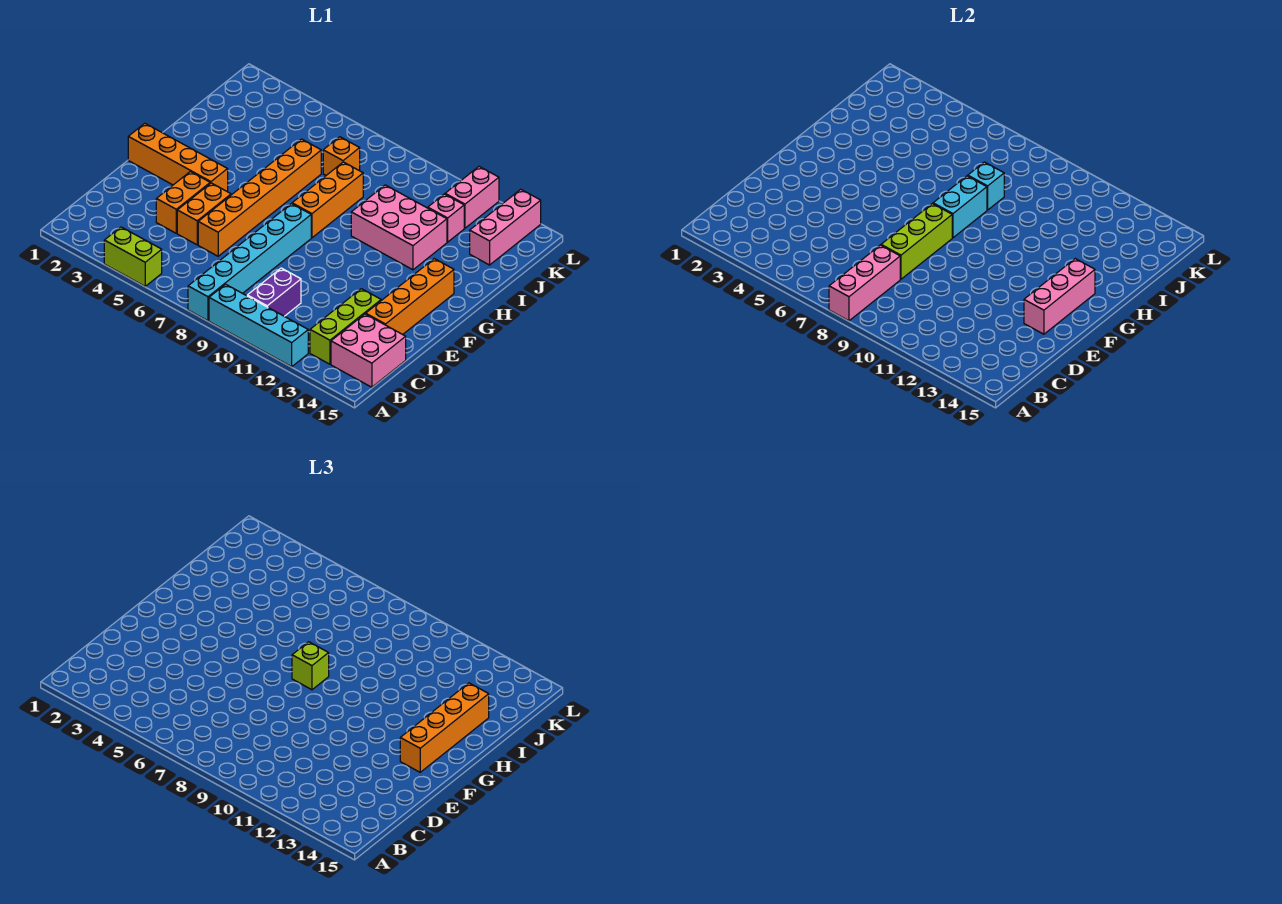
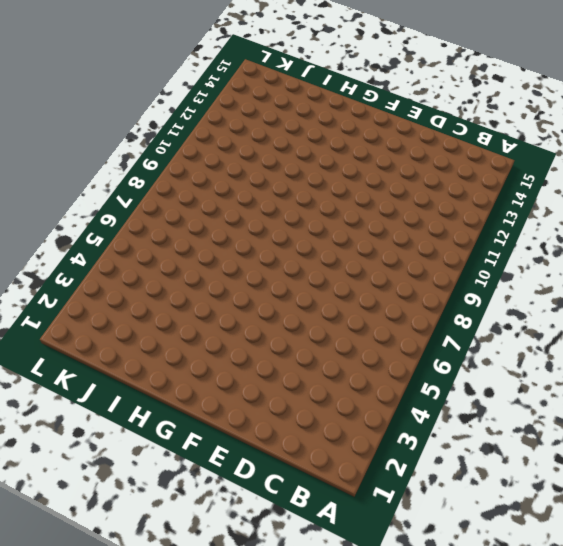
none -> lime brick A4:A5 level 1
none -> cyan brick A8:F8 level 1
none -> cyan brick A9:A12 level 1

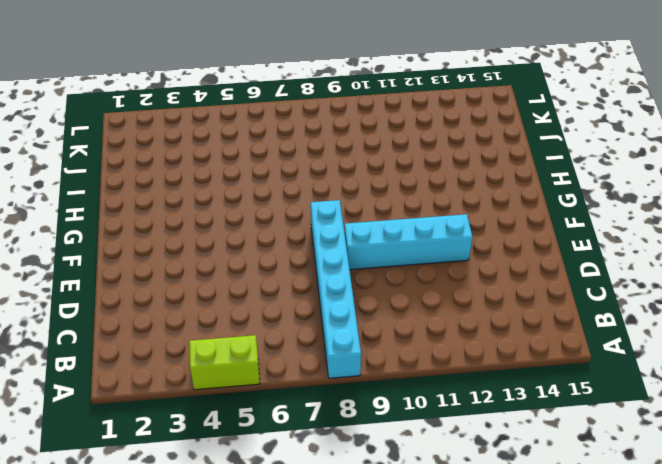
cyan brick E9:E12 level 1 -> cyan brick A9:A12 level 1
none -> purple brick B10:C10 level 1
none -> lime brick B13:D13 level 1
none -> pink brick B14:C15 level 1

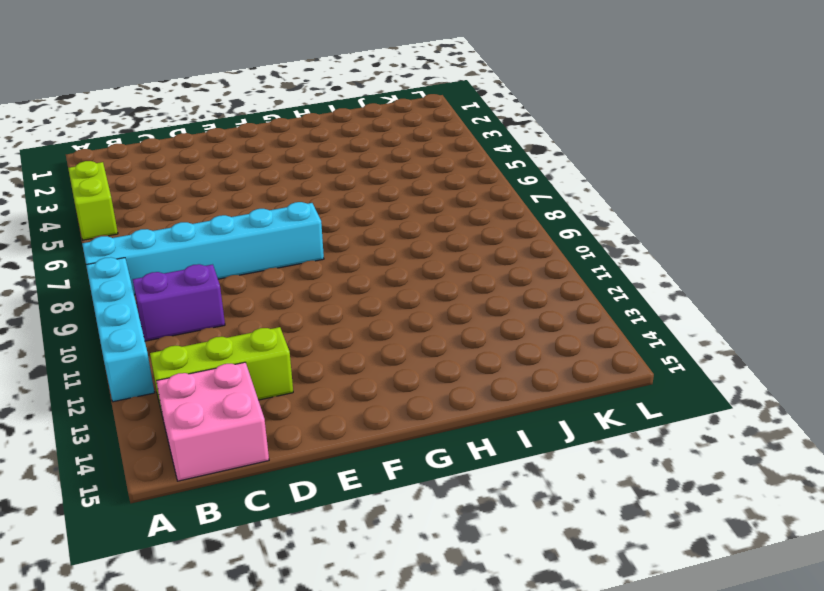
none -> orange brick D4:E4 level 1
none -> orange brick D5:E5 level 1
none -> orange brick D6:I6 level 1

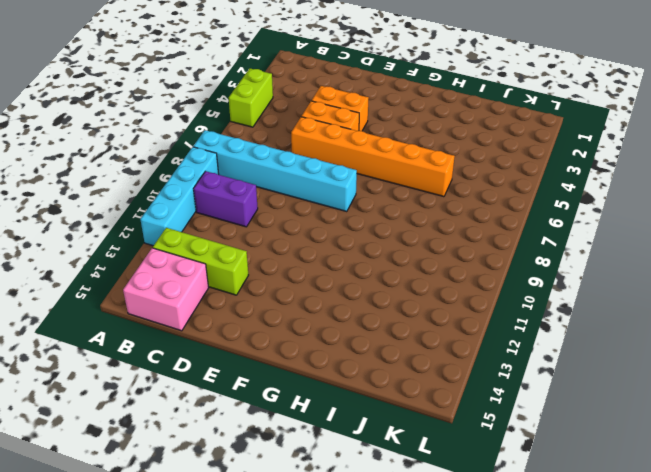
none -> orange brick D14:G14 level 1
none -> orange brick F1:F4 level 1
none -> orange brick G8:I8 level 1

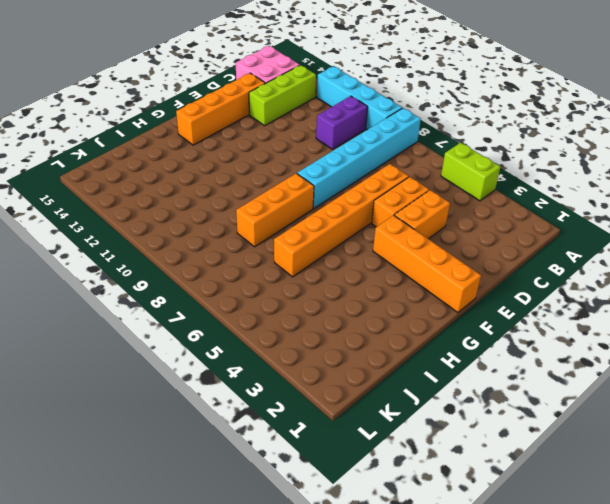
none -> pink brick H10:I12 level 1
none -> orange brick J7 level 1
none -> pink brick J12 level 1

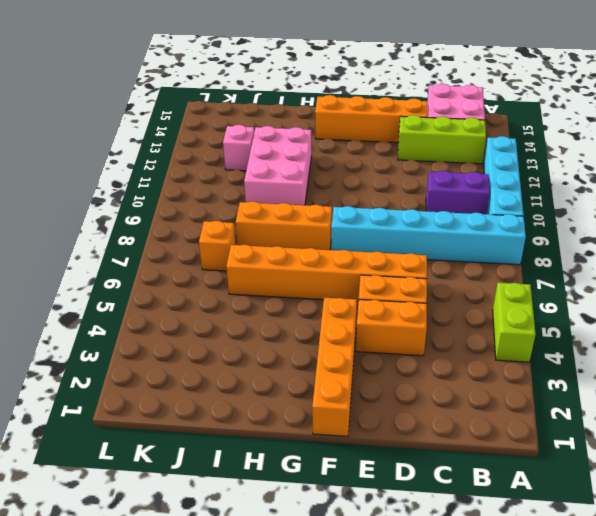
none -> pink brick J14:L14 level 1
none -> pink brick K12:L12 level 1
none -> pink brick A8:C8 level 2

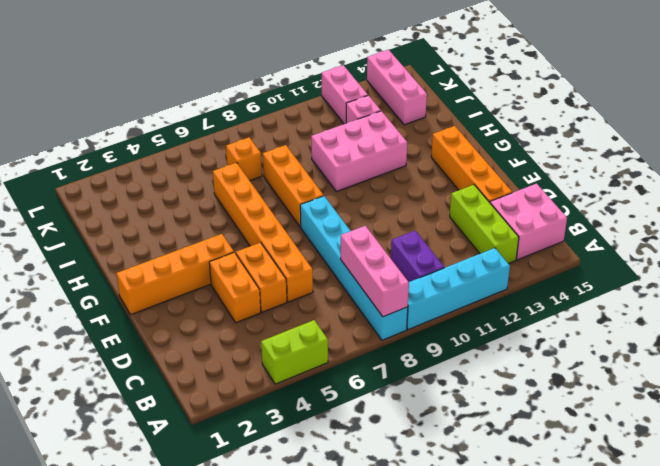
none -> lime brick D8:F8 level 2
none -> pink brick E14:G14 level 2
none -> cyan brick G8:H8 level 2

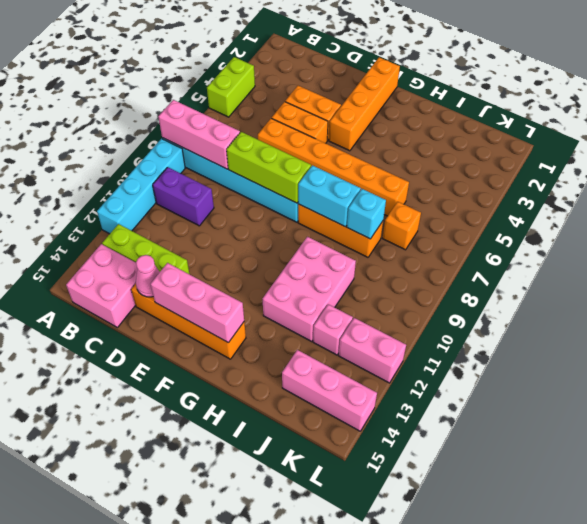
pink cone D14 level 2 -> none
none -> orange brick F14:I14 level 3
none -> lime brick G8 level 3

